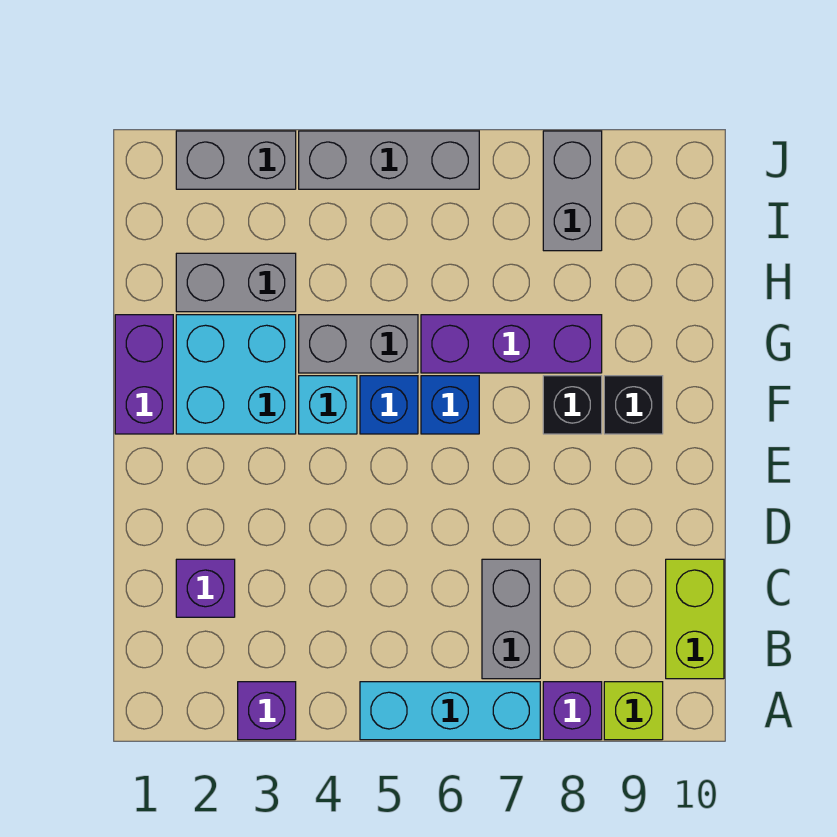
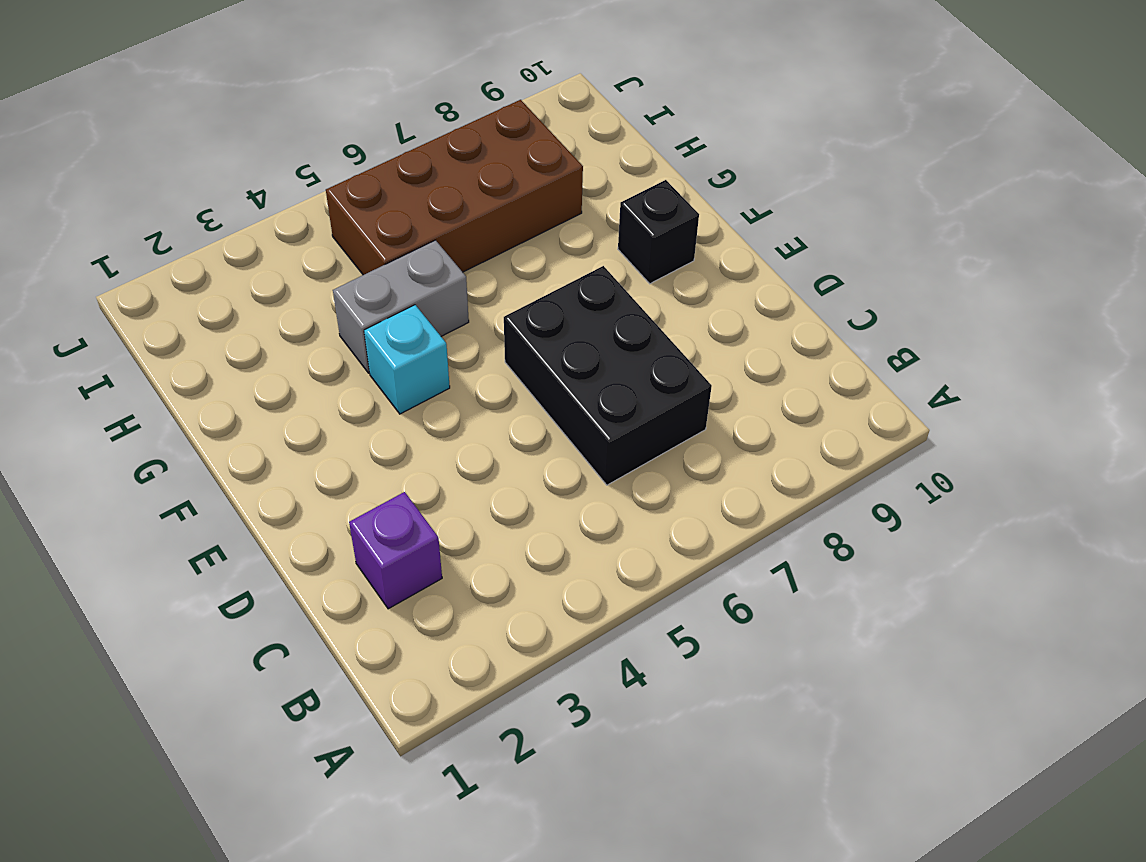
black brick C6:E7 level 1 -> grey brick B7:C7 level 1
brown brick H5:I8 level 1 -> grey brick I8:J8 level 1
none -> purple brick A3 level 1
none -> cyan brick A5:A7 level 1
none -> purple brick A8 level 1

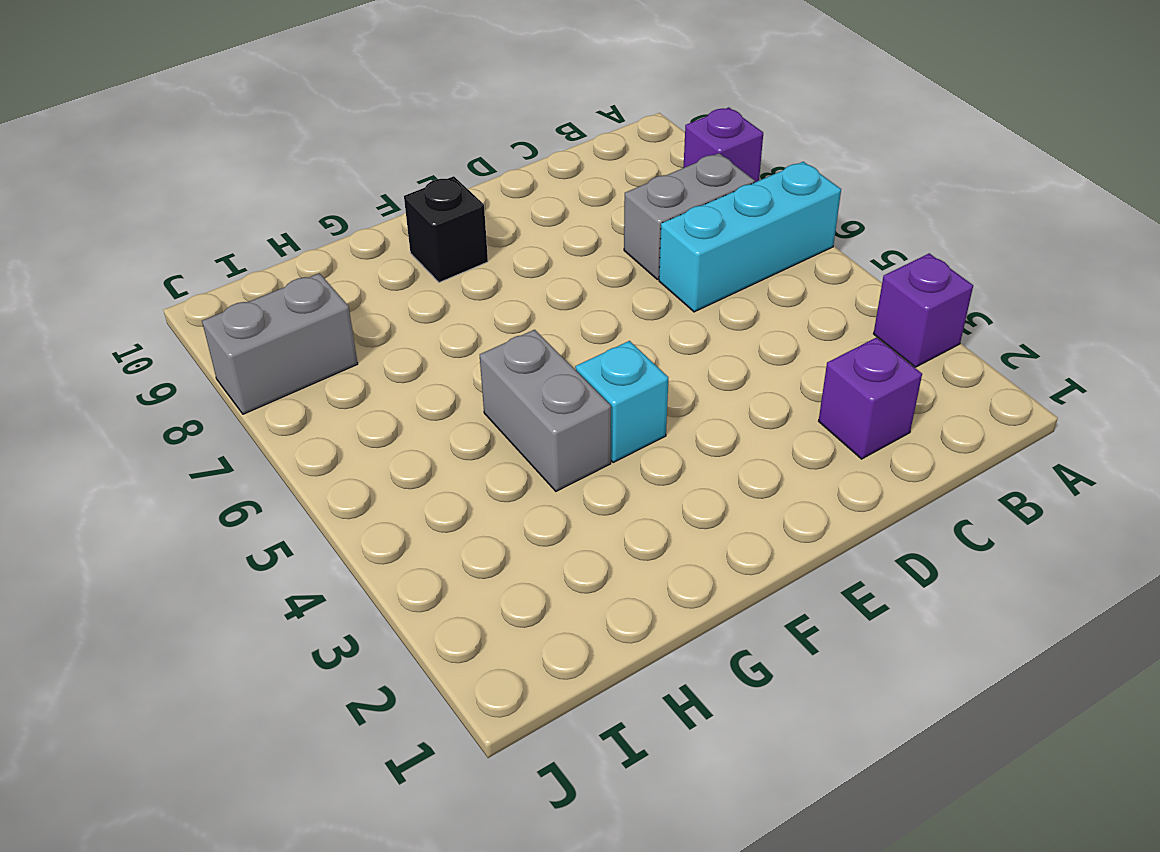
cyan brick A6:C6 level 1 -> cyan brick A5:A7 level 1
none -> lime brick A9 level 1
none -> lime brick B10:C10 level 1
none -> purple brick F1:G1 level 1

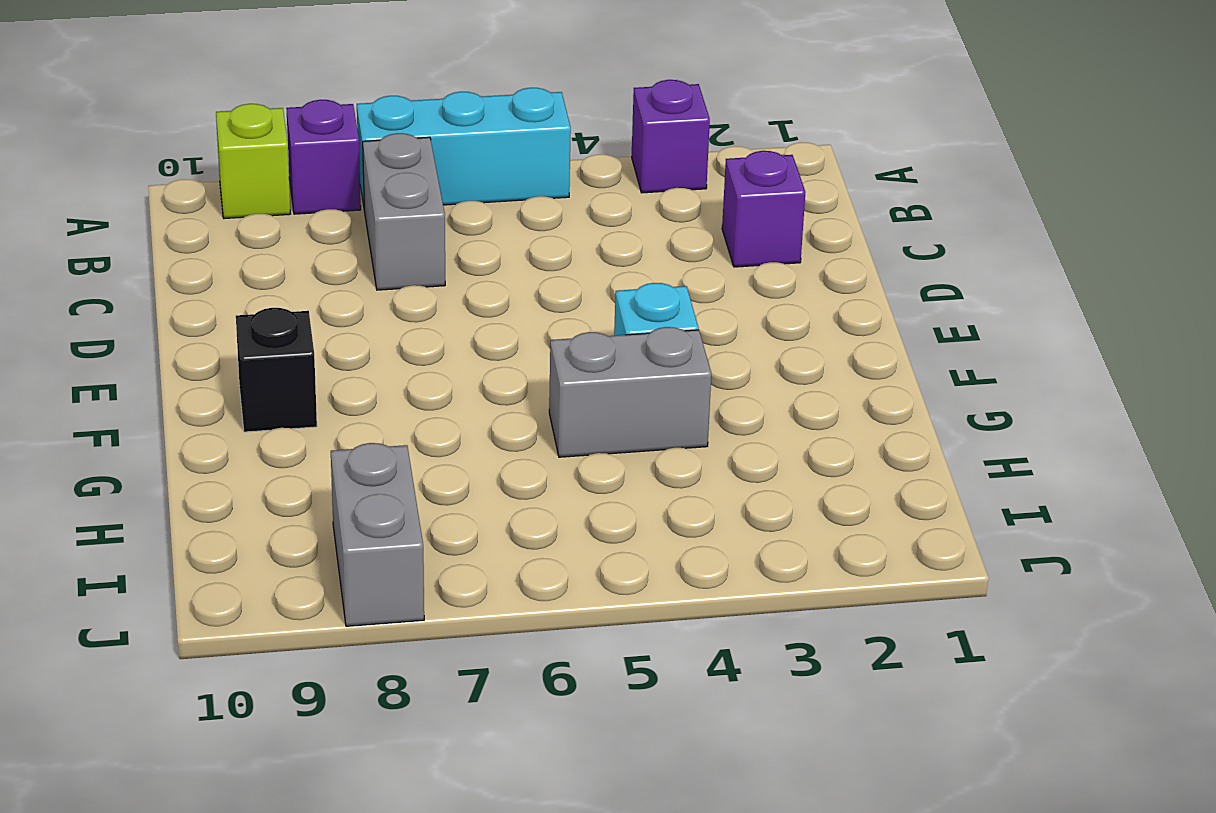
none -> lime brick B10:C10 level 1
none -> purple brick F1:G1 level 1
none -> cyan brick F2:G3 level 1

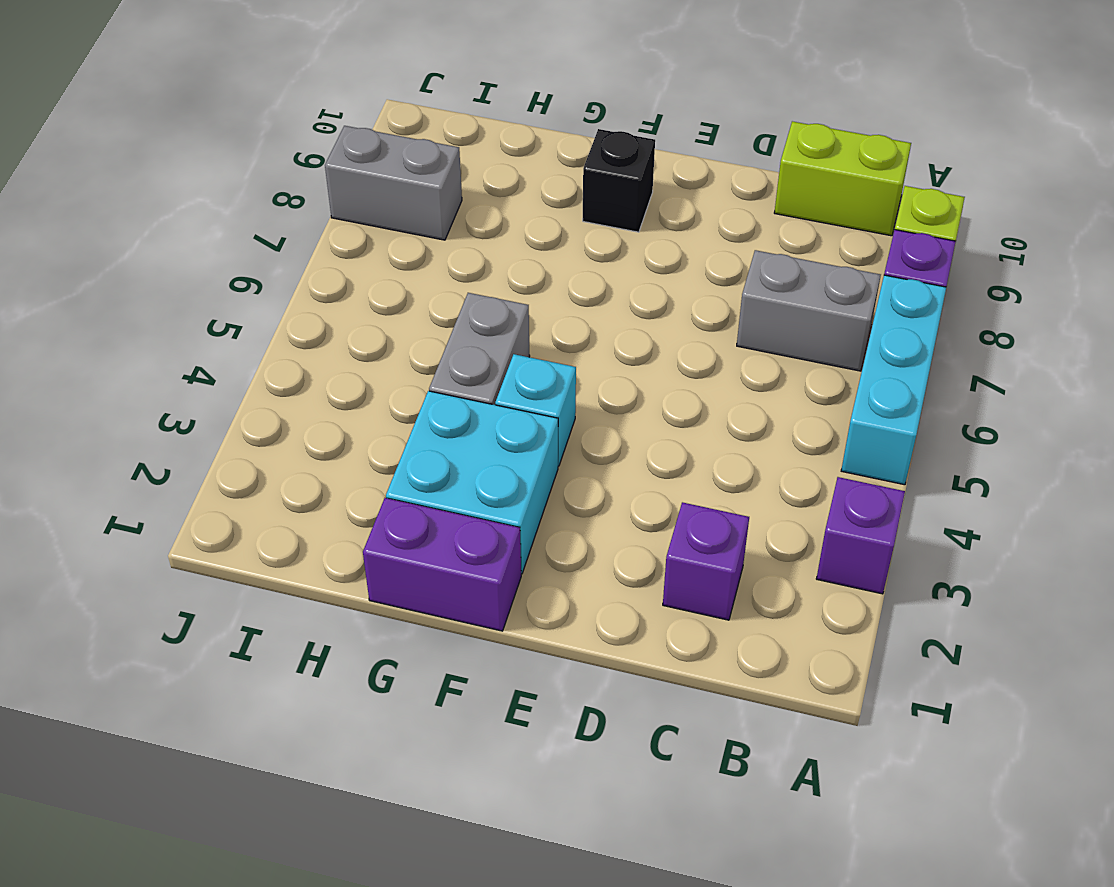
none -> blue brick F5 level 1
none -> blue brick F6 level 1
none -> black brick F8 level 1

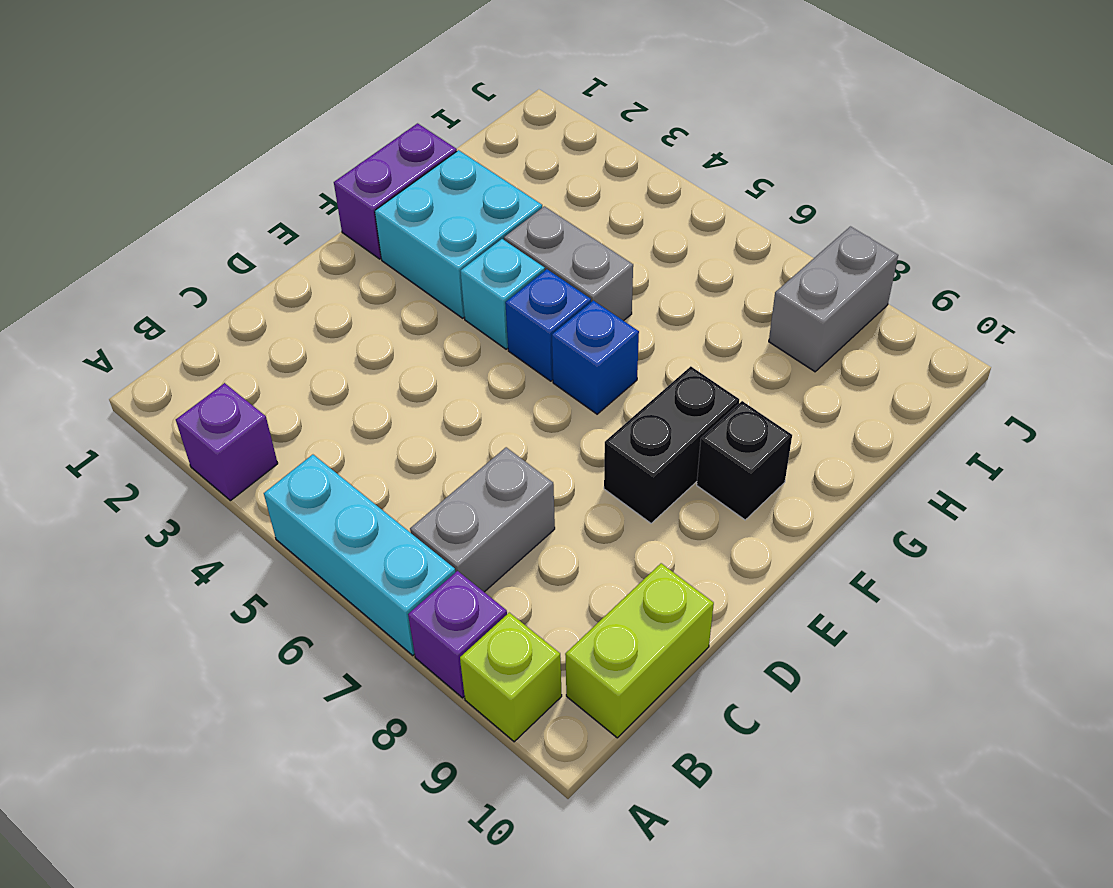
black brick E8:F8 level 1 -> black brick F8 level 1
none -> purple brick C2 level 1
none -> purple brick G6:G8 level 1
none -> grey brick H2:H3 level 1

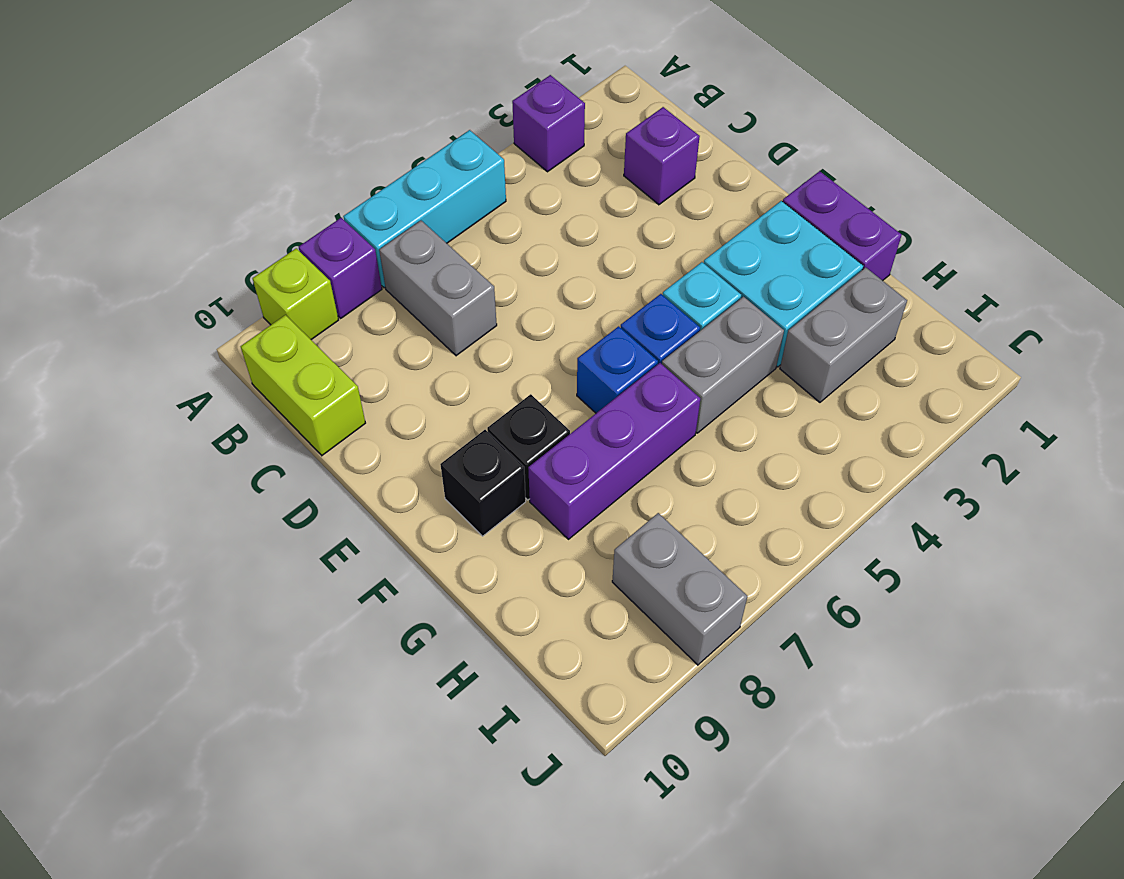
none -> grey brick J2:J3 level 1
none -> grey brick J4:J6 level 1

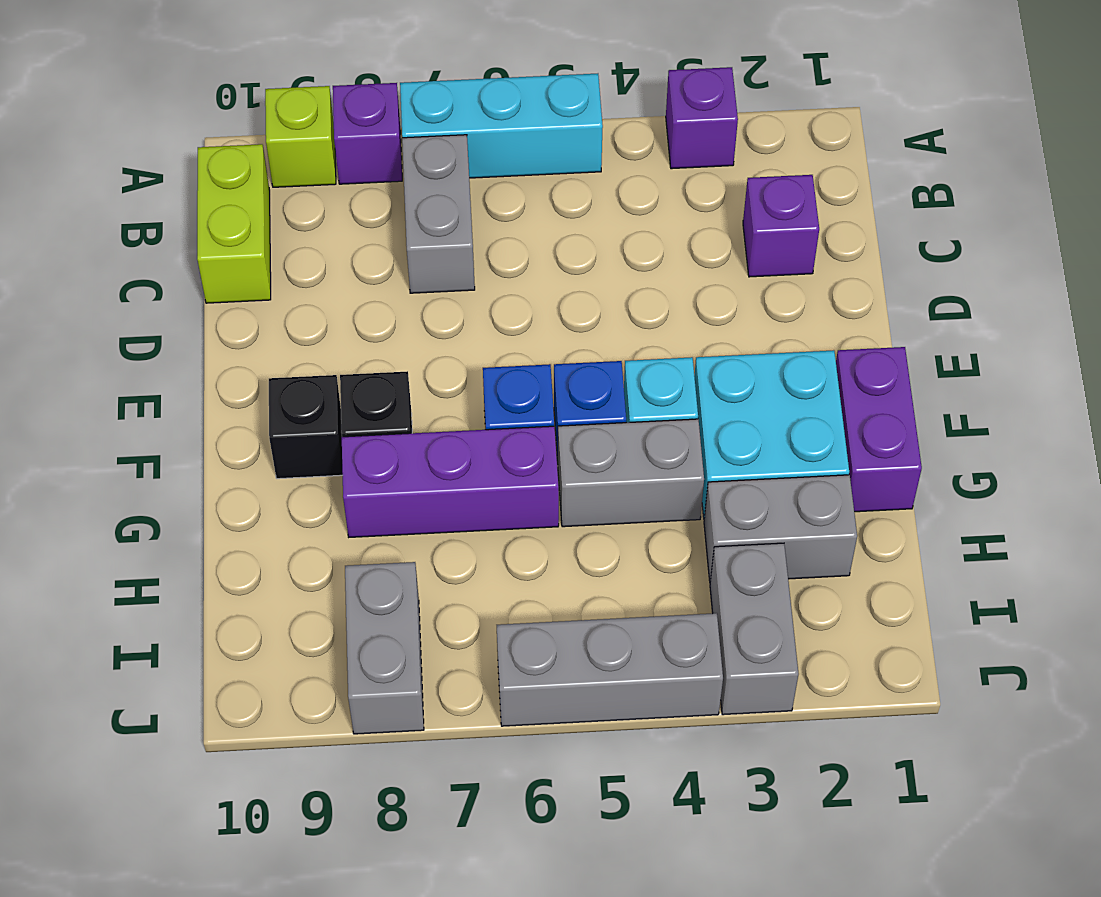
grey brick I3:J3 level 1 -> grey brick J2:J3 level 1

